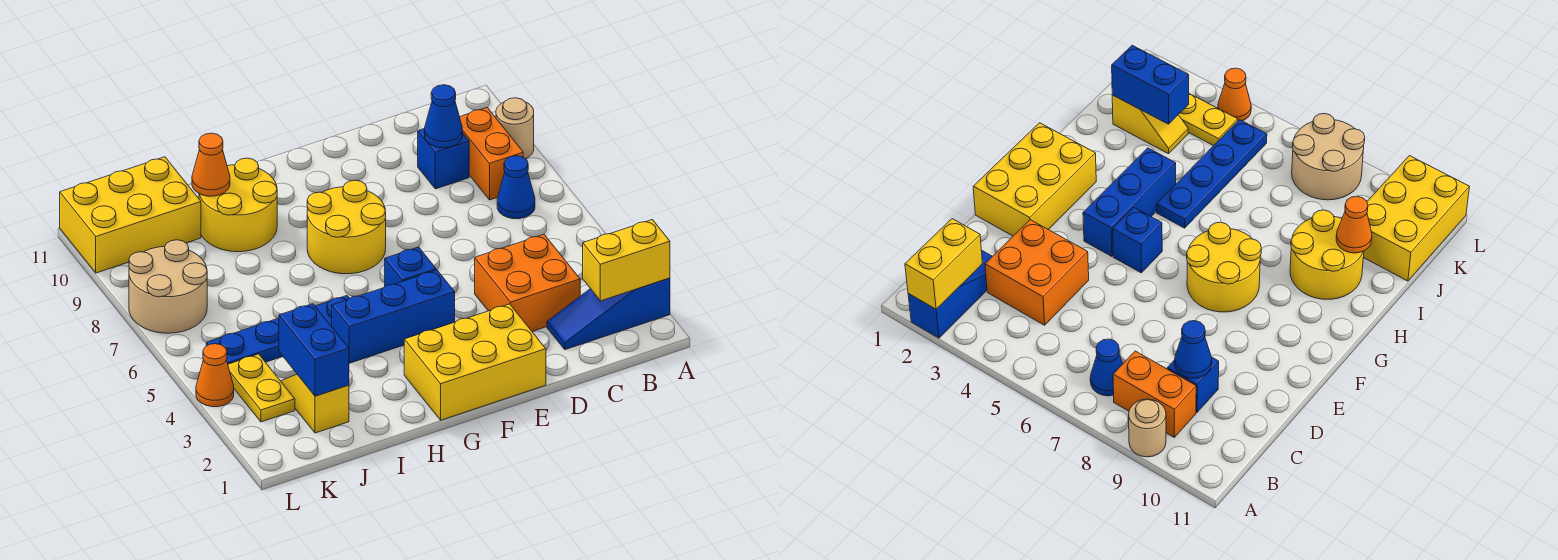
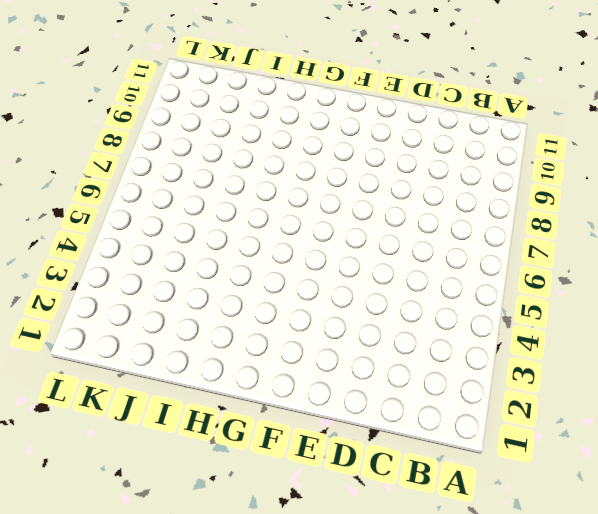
none -> blue slope A2:C2 level 1 top A
none -> tan round brick A9 level 1
none -> blue cone B7 level 1

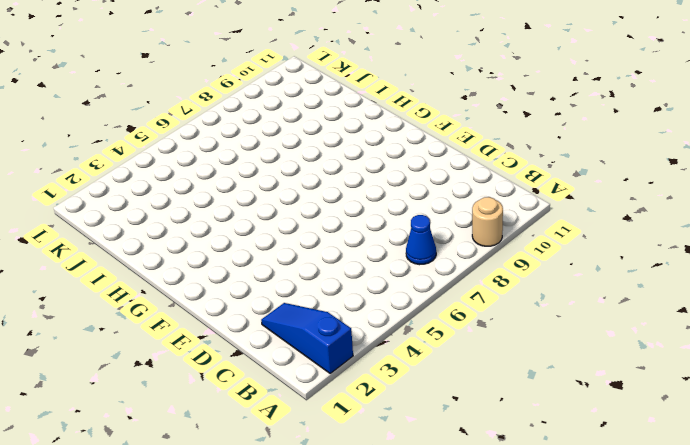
none -> orange brick B8:B9 level 1
none -> orange brick C3:D4 level 1
none -> blue brick C9 level 1

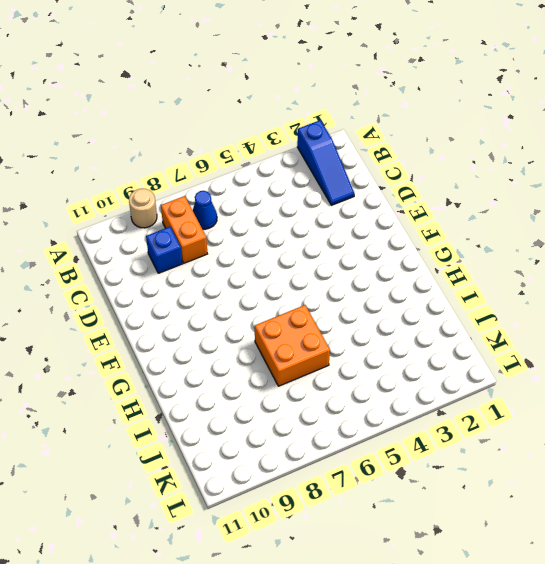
orange brick B8:C8 level 1 -> orange brick B8:B9 level 1
orange brick H6:I7 level 1 -> orange brick C3:D4 level 1
none -> yellow brick E1:G2 level 1
none -> blue brick F4:H4 level 1
none -> blue brick F5 level 1

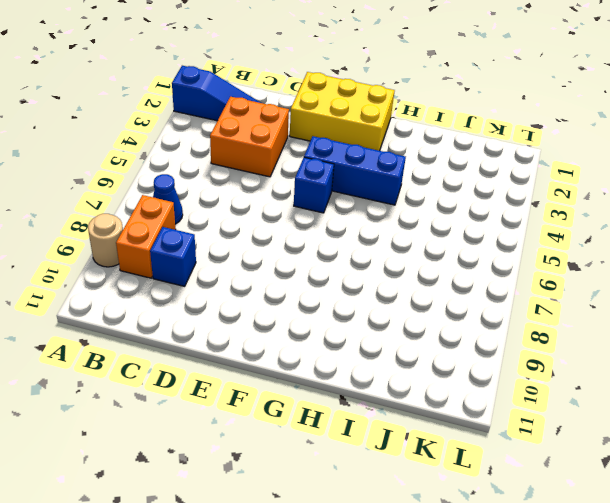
none -> yellow round brick F7:G8 level 1
none -> blue plate H5:K5 level 1
none -> yellow round brick H9:I10 level 1

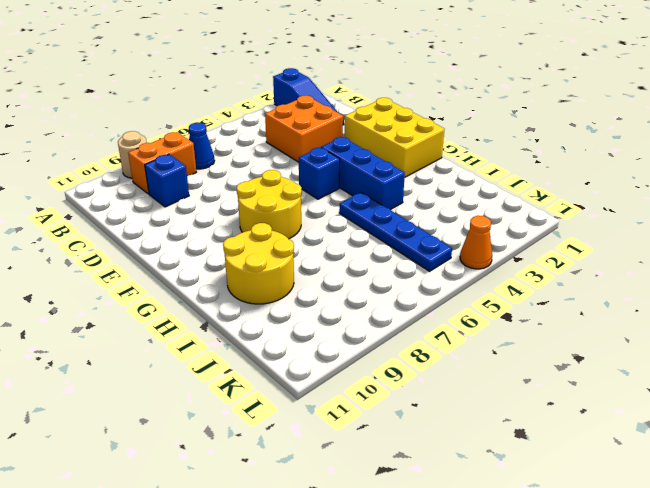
none -> yellow slope J2:J3 level 1 top 2
none -> yellow brick J10:L11 level 1
none -> yellow plate K3:K4 level 1

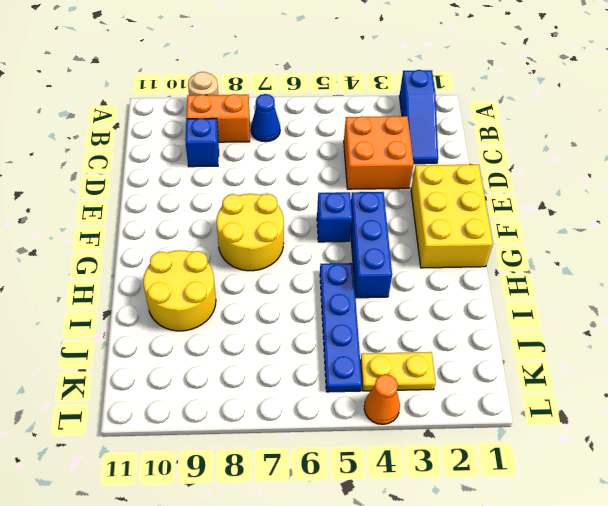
none -> yellow slope J2:J3 level 1 top 2
none -> yellow brick J10:L11 level 1
none -> tan round brick K7:L8 level 1

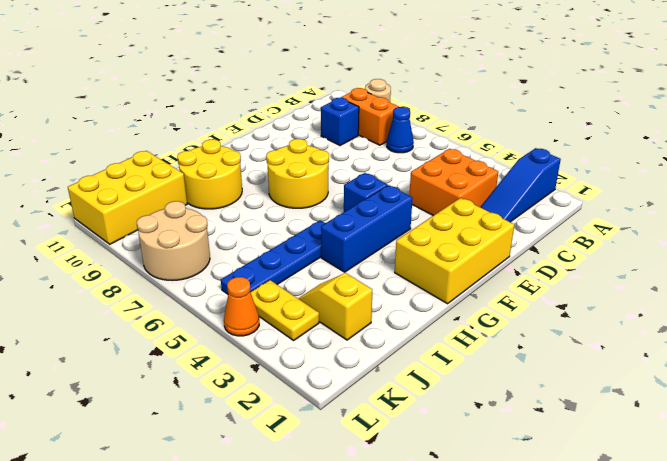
none -> yellow brick A2:B2 level 2
none -> blue cone C9 level 2
none -> orange cone I10 level 2

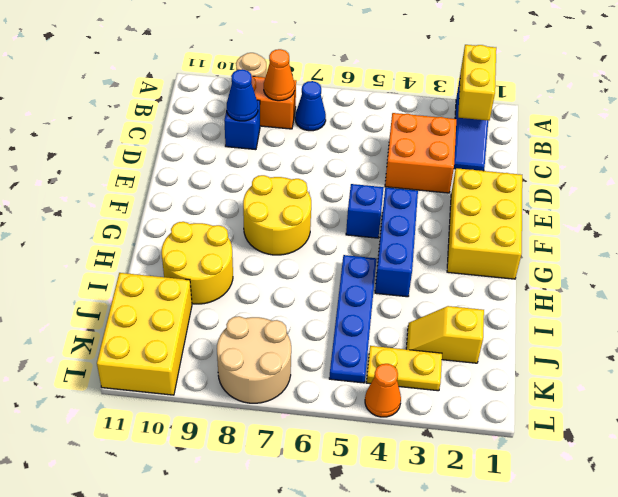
orange cone B8 level 2 -> orange cone I10 level 2
none -> blue brick J2:J3 level 2

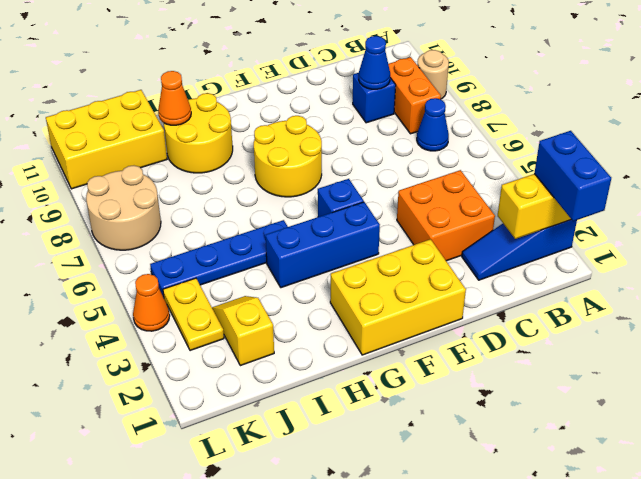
blue brick A1:A2 level 3 -> blue brick J2:J3 level 2

